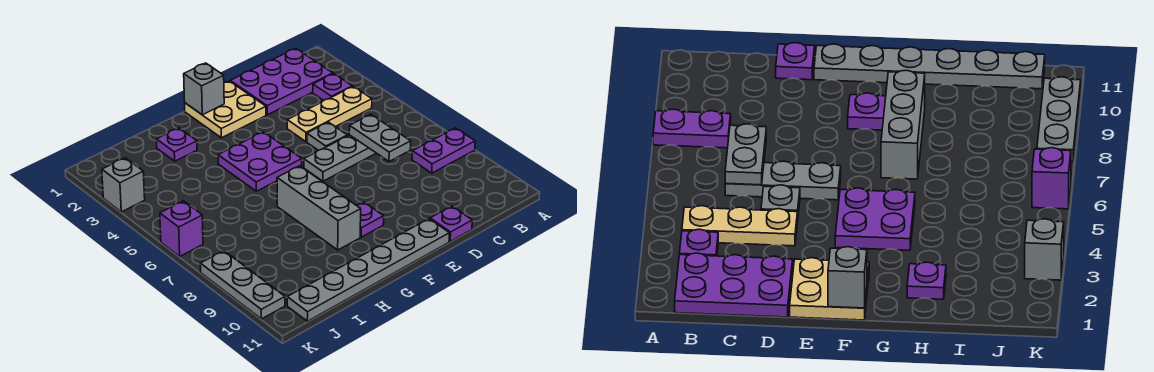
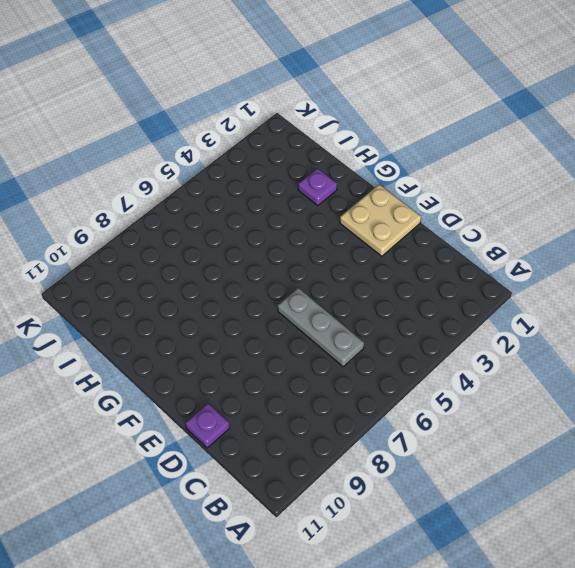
none -> purple plate A8:B8 level 1
none -> purple plate B1:D2 level 1
none -> purple plate B3 level 1

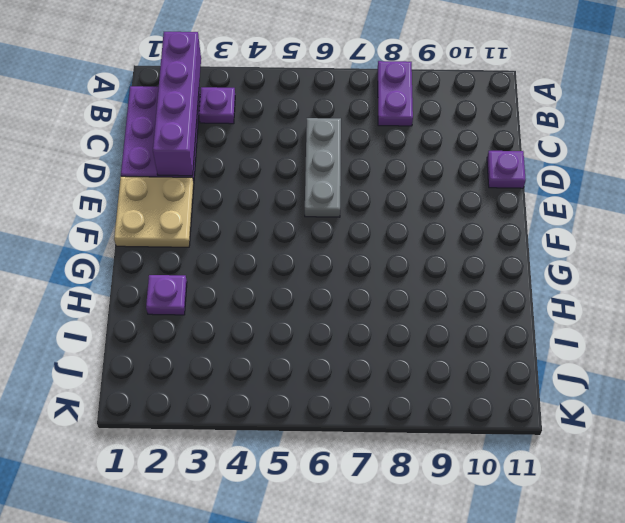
purple brick A2:D2 level 2 -> none
none -> tan plate B4:D4 level 1
none -> grey plate D5 level 1
none -> grey plate E11:J11 level 1

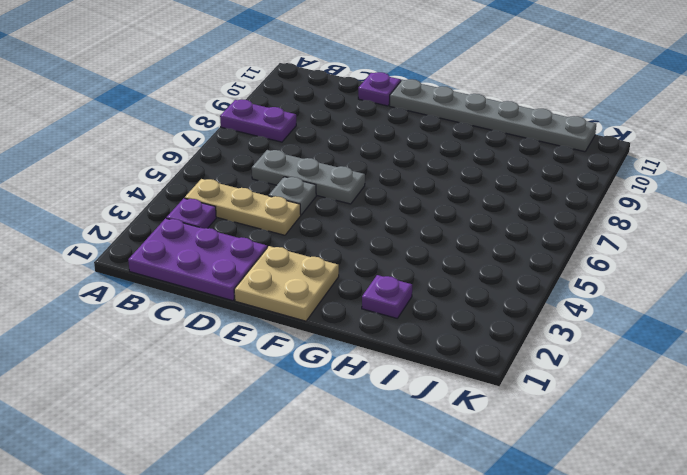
none -> purple plate F4:G5 level 1
none -> purple plate F9 level 1
none -> grey brick G7:G9 level 1

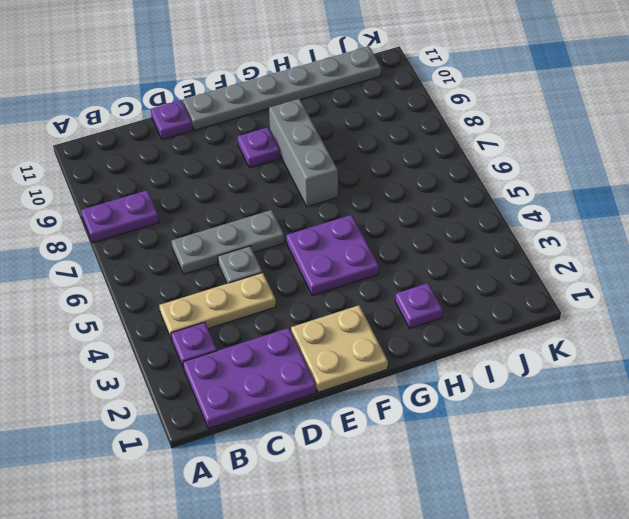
none -> grey brick K3 level 1
none -> purple brick K6 level 1
none -> grey plate K8:K10 level 1

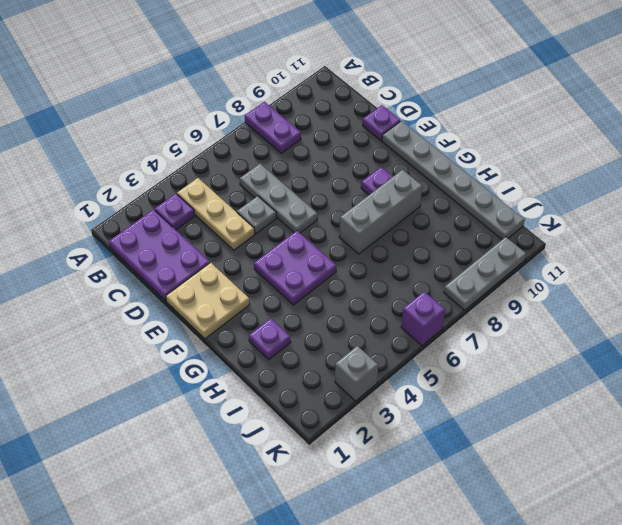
none -> grey plate C6:C7 level 2
none -> grey brick F1 level 2

